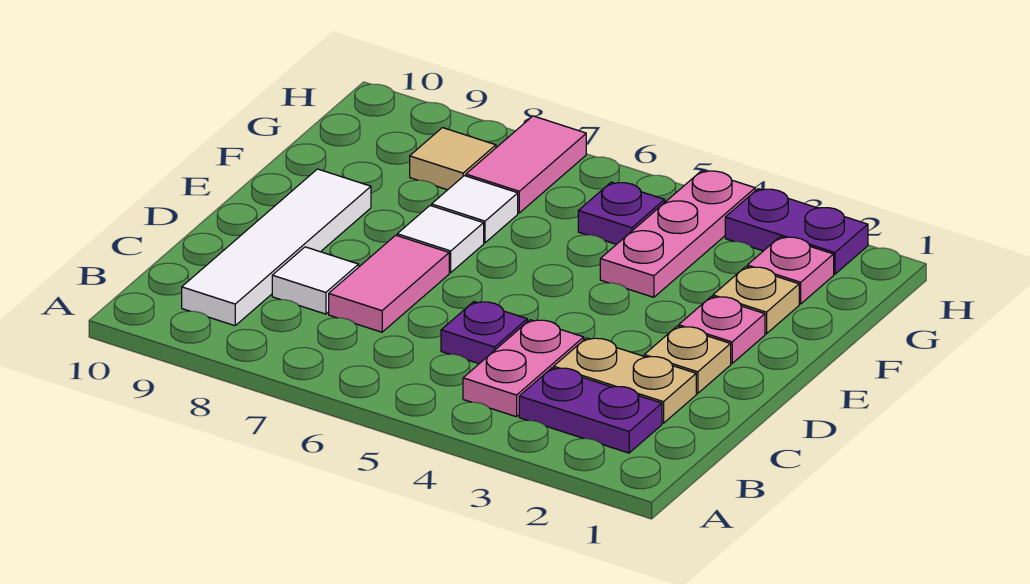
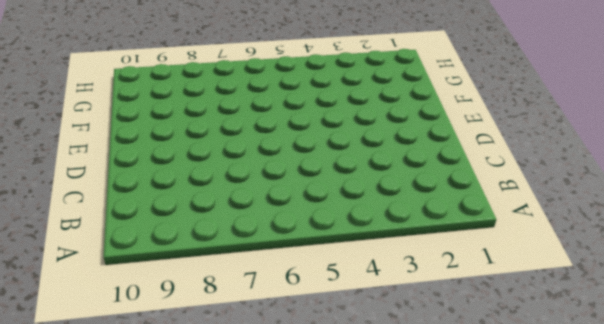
none -> purple plate B2:B3 level 1
none -> pink plate B4:C4 level 1
none -> white tile B9:E9 level 1

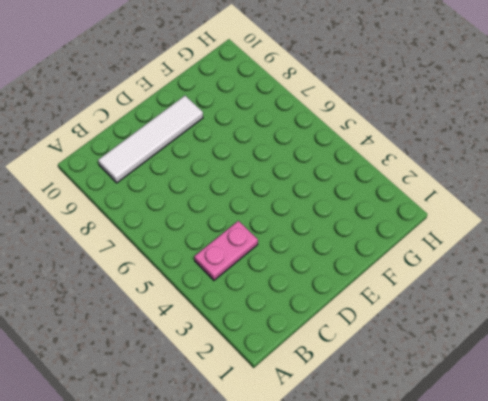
none -> purple plate B2:B3 level 1
none -> tan plate C2:C3 level 1
none -> purple plate C5 level 1

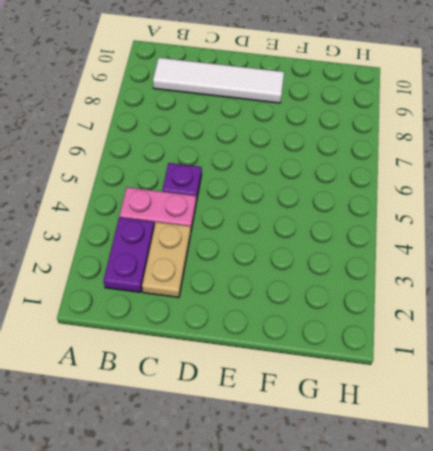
none -> pink tile C7:D7 level 1
none -> white tile C8 level 1
none -> tan plate D2 level 1

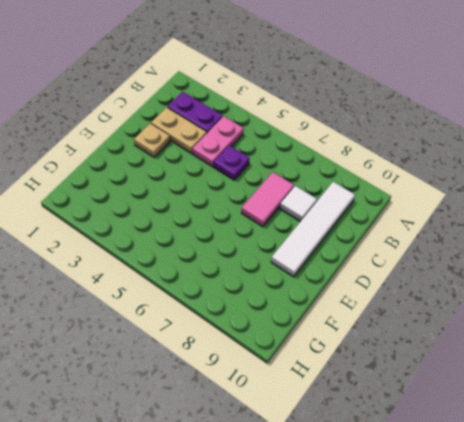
none -> pink plate E2 level 1
none -> white tile E7 level 1
none -> tan plate F2 level 1

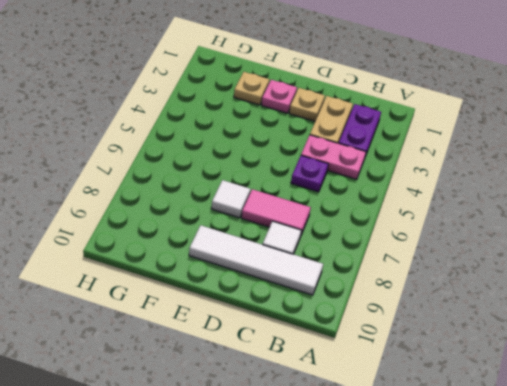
none -> pink plate F4:H4 level 1
none -> white tile F7 level 1
none -> pink plate G2 level 1

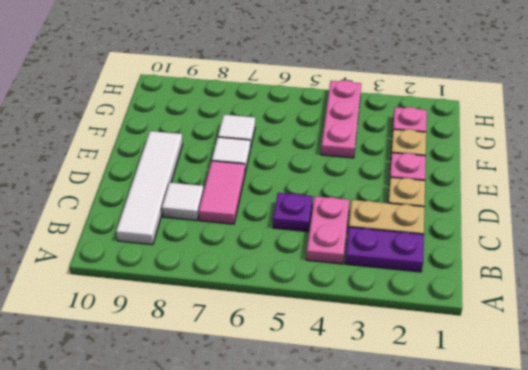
none -> purple plate G5 level 1
none -> pink tile G7:H7 level 1
none -> tan tile G8 level 1

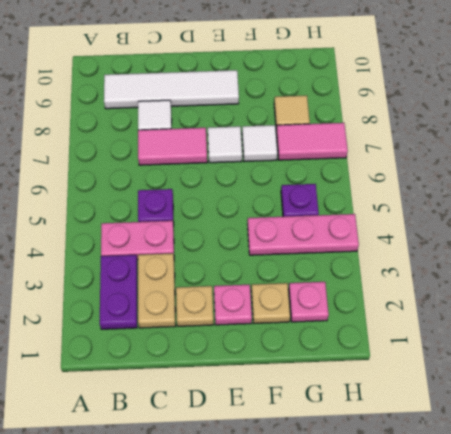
none -> purple plate H2:H3 level 1

